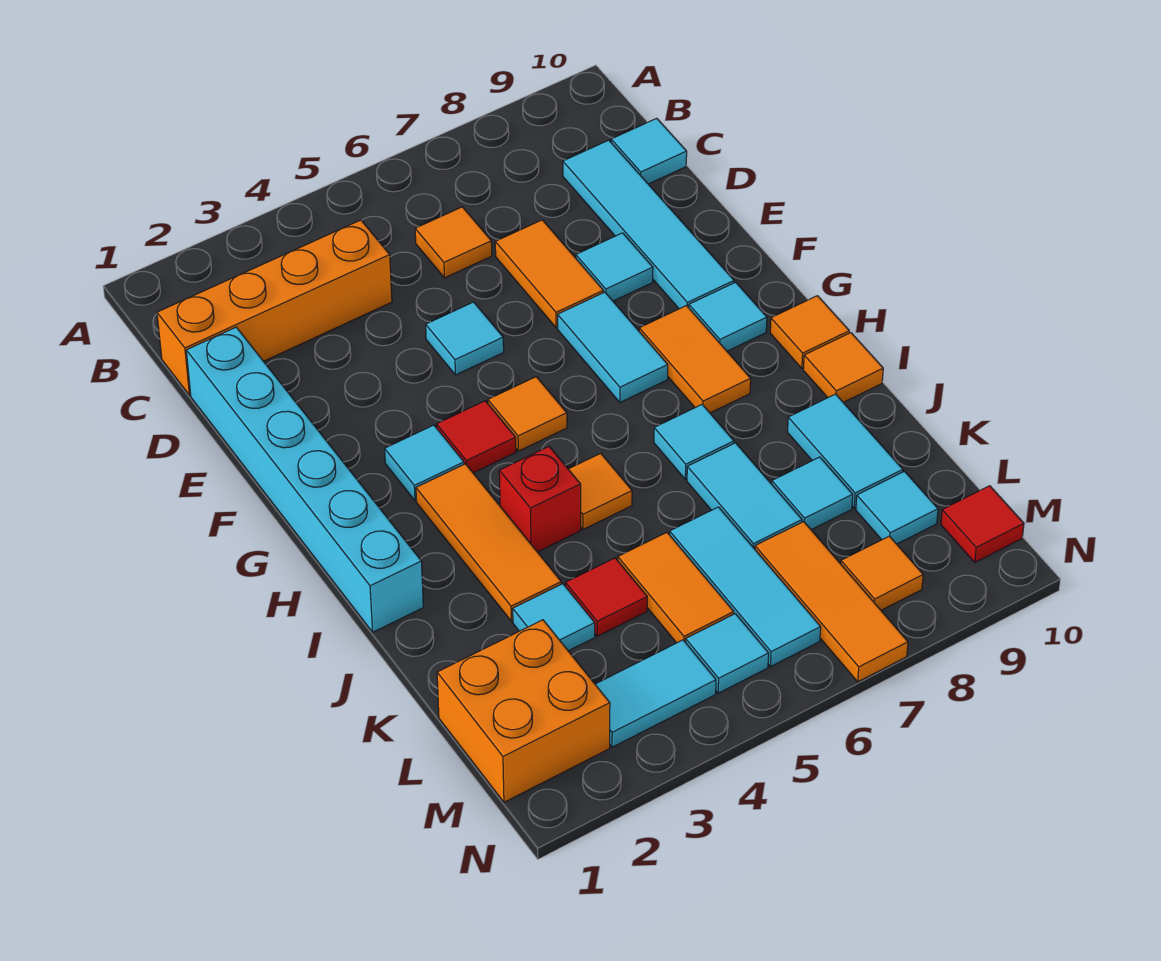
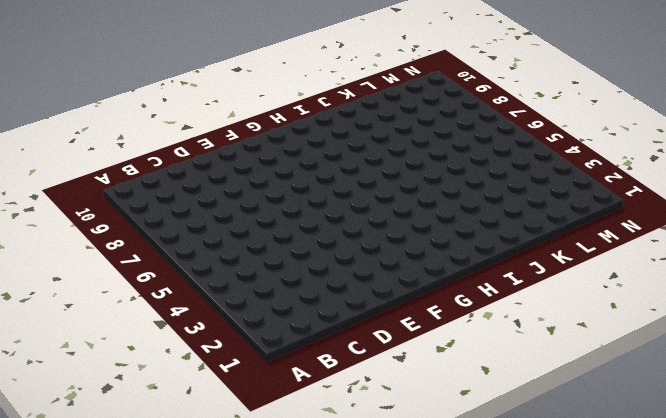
none -> orange brick C1:C4 level 1
none -> orange tile C6 level 1
none -> cyan tile C9:F9 level 1
none -> cyan tile C10 level 1

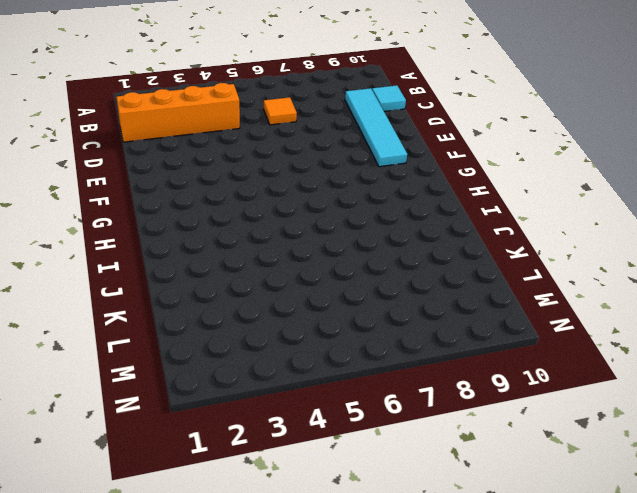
none -> cyan brick D1:I1 level 1
none -> orange tile D7:E7 level 1
none -> cyan tile E5 level 1
none -> cyan tile E8 level 1

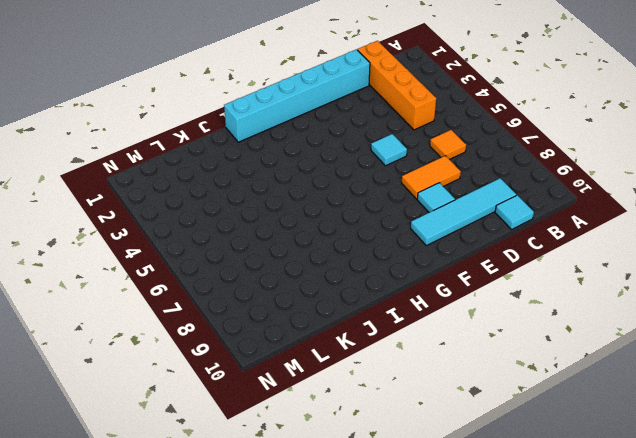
none -> cyan tile F7:G7 level 1
none -> cyan tile G3 level 1
none -> red tile G4 level 1
none -> orange tile G5 level 1

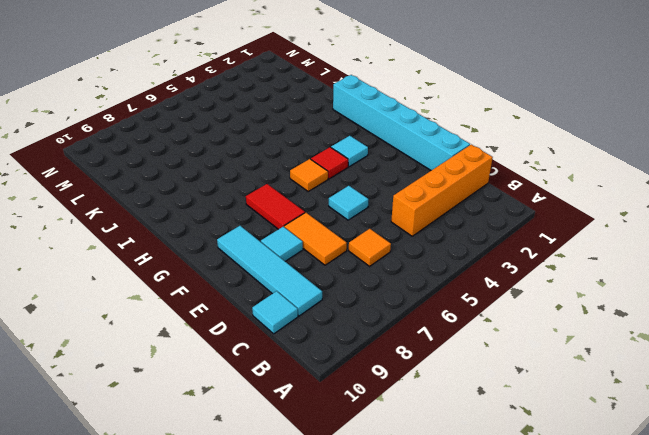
red tile F7:G7 level 1 -> cyan tile F7:G7 level 1
none -> orange tile G8:H8 level 1
none -> cyan tile G9 level 1
none -> orange tile H3:J3 level 1
none -> orange tile H10 level 1

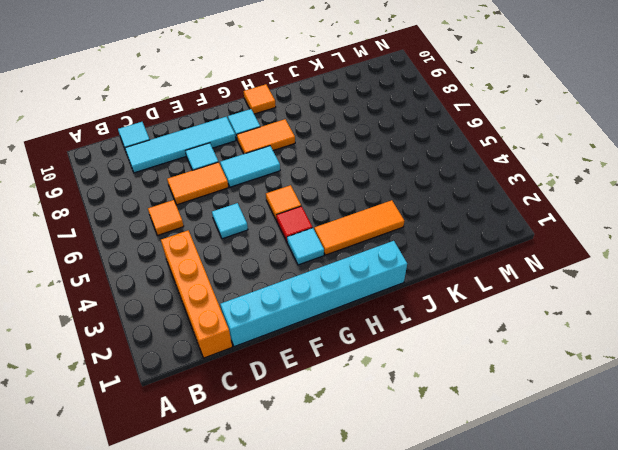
none -> red brick I4 level 1
none -> orange tile I5 level 1
none -> cyan tile I7 level 1
none -> orange tile I10 level 1

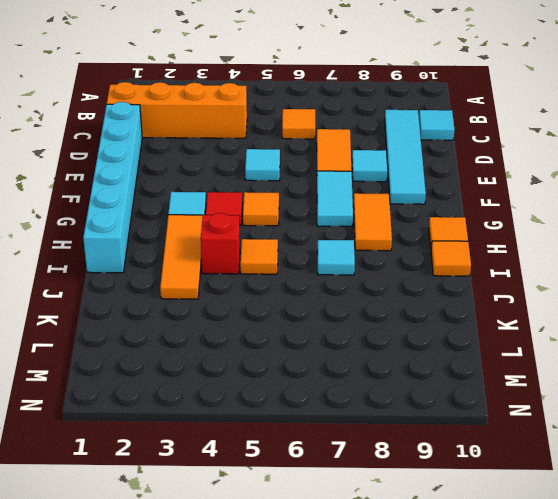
none -> cyan tile G9 level 1
none -> cyan tile J7:K7 level 1
none -> cyan tile J9:K9 level 1
none -> cyan tile K3 level 1

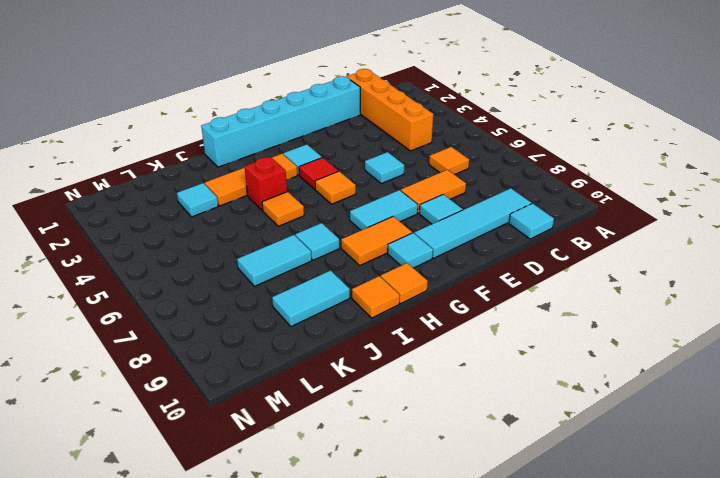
none -> red tile K4 level 1
none -> orange tile K5:L5 level 1
none -> cyan tile K6:M6 level 1
none -> cyan tile K8 level 1

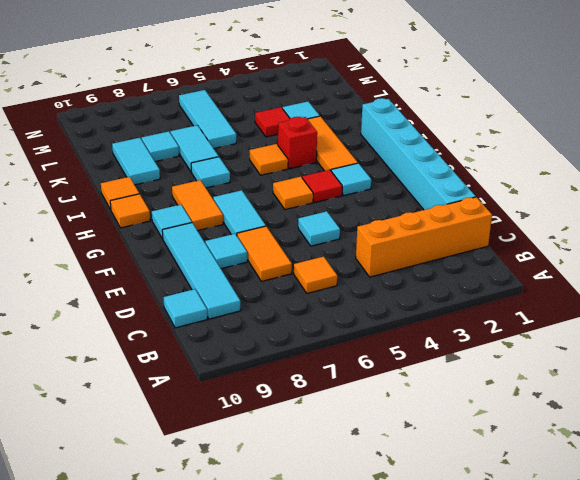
none -> orange tile K5:L5 level 1
none -> orange brick L1:M2 level 1
none -> orange tile L7:N7 level 1
none -> cyan tile L9 level 1

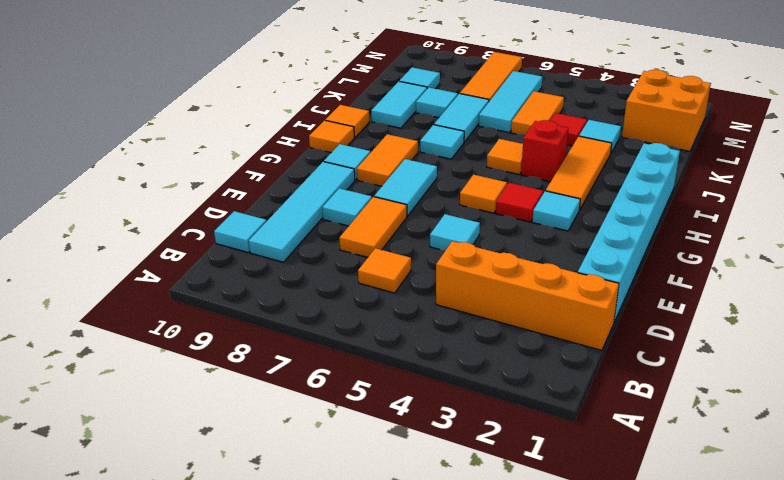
none -> cyan tile M3:M4 level 1
none -> cyan tile M5 level 1
none -> orange tile M8 level 1
none -> red tile M10 level 1

